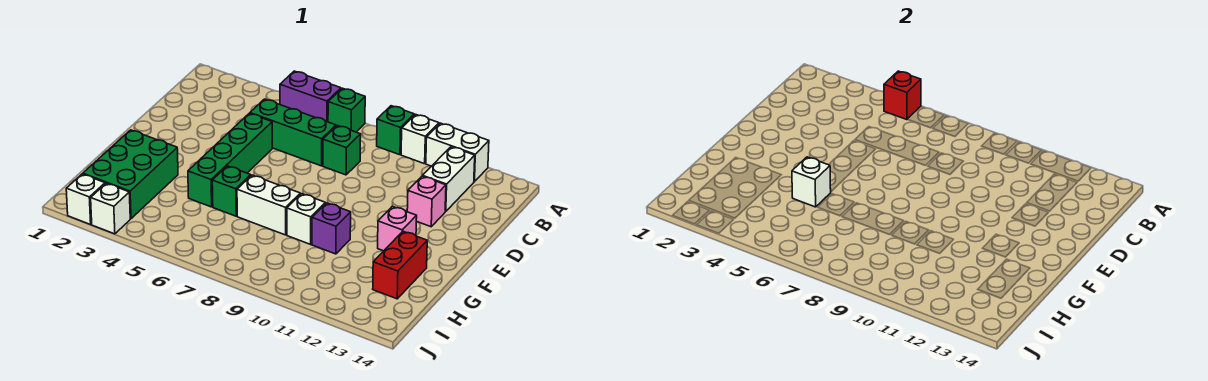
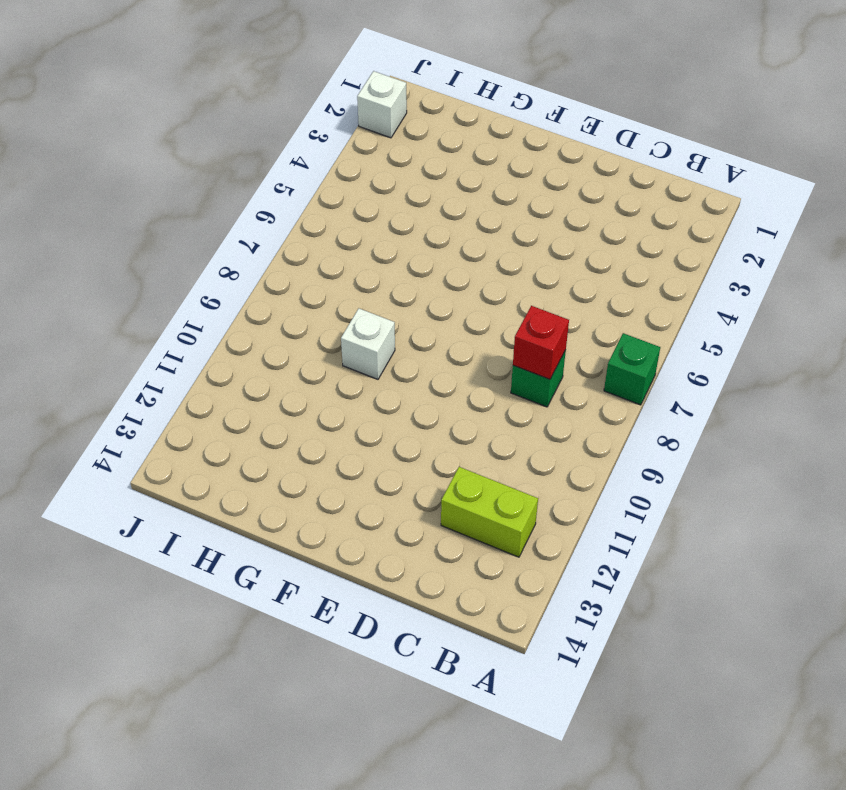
lime brick B12:C12 level 1 -> white brick B12:C12 level 1
red brick C8 level 2 -> red brick A5 level 2
none -> purple brick A5:A6 level 1
none -> green brick A9 level 1
none -> white brick A10 level 1

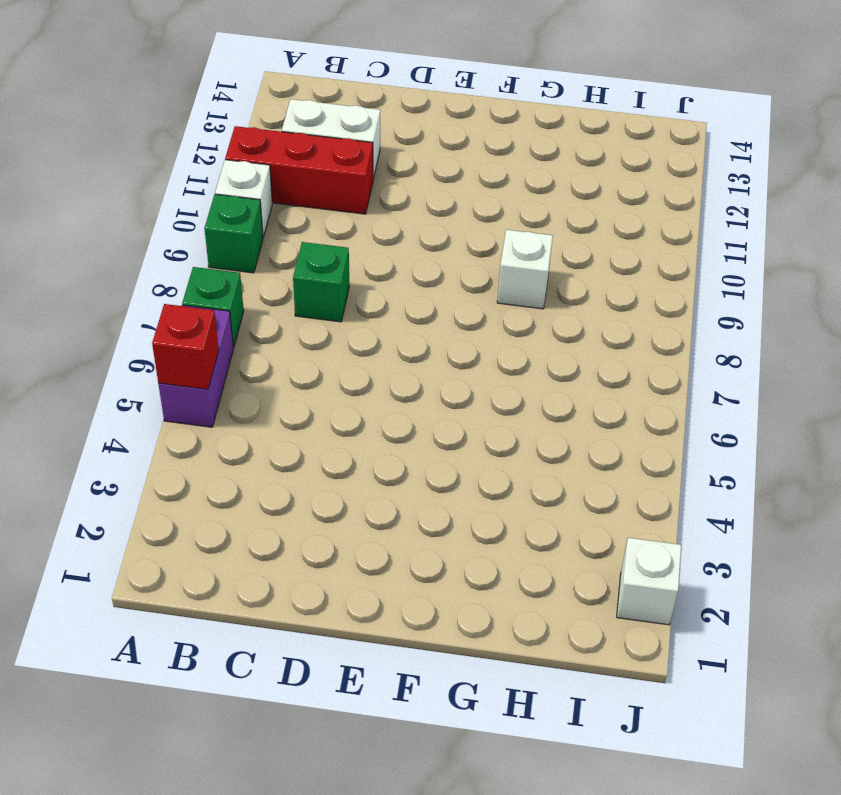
red brick A11:C11 level 1 -> white brick A11:A12 level 1
none -> green brick C5:C7 level 1
none -> green brick D5:G5 level 1
none -> pink brick D12 level 1

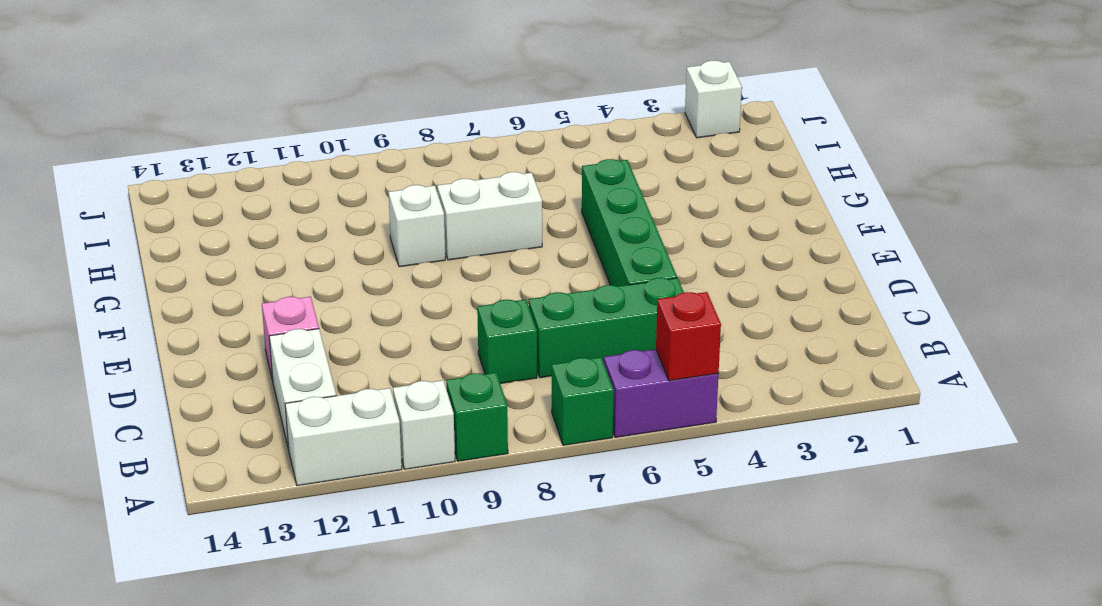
none -> pink brick F12 level 1
none -> green brick G2:I3 level 1
none -> green brick G6 level 1

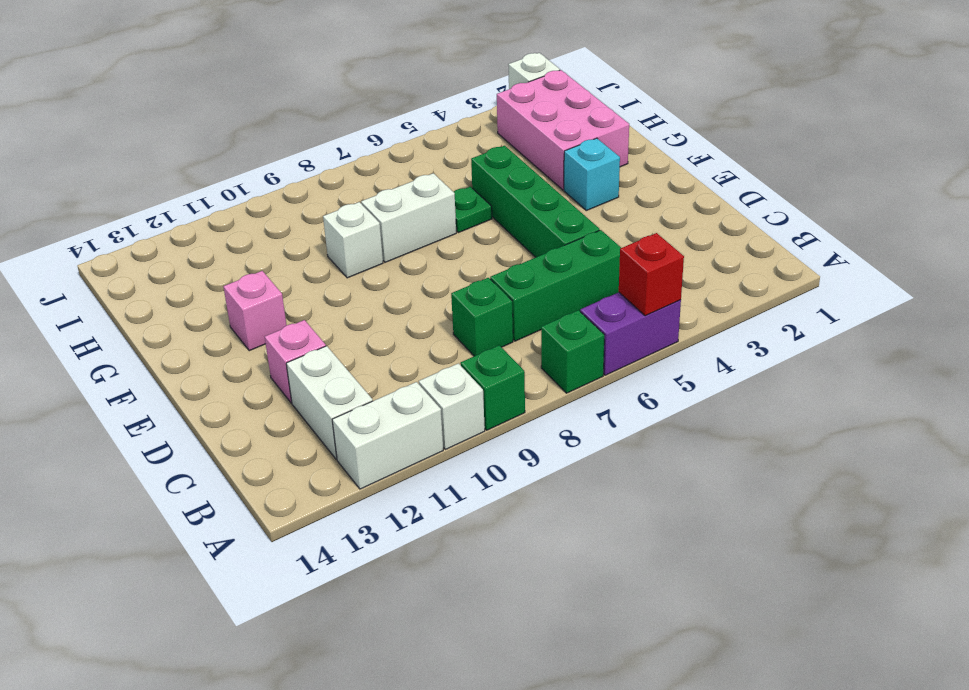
cyan brick F3 level 1 -> none
pink brick G2:I3 level 1 -> green brick G2:I3 level 1
green plate G6 level 1 -> green brick G6 level 1
none -> purple brick G10 level 1
none -> red brick G13:H13 level 1
none -> white brick J3 level 1

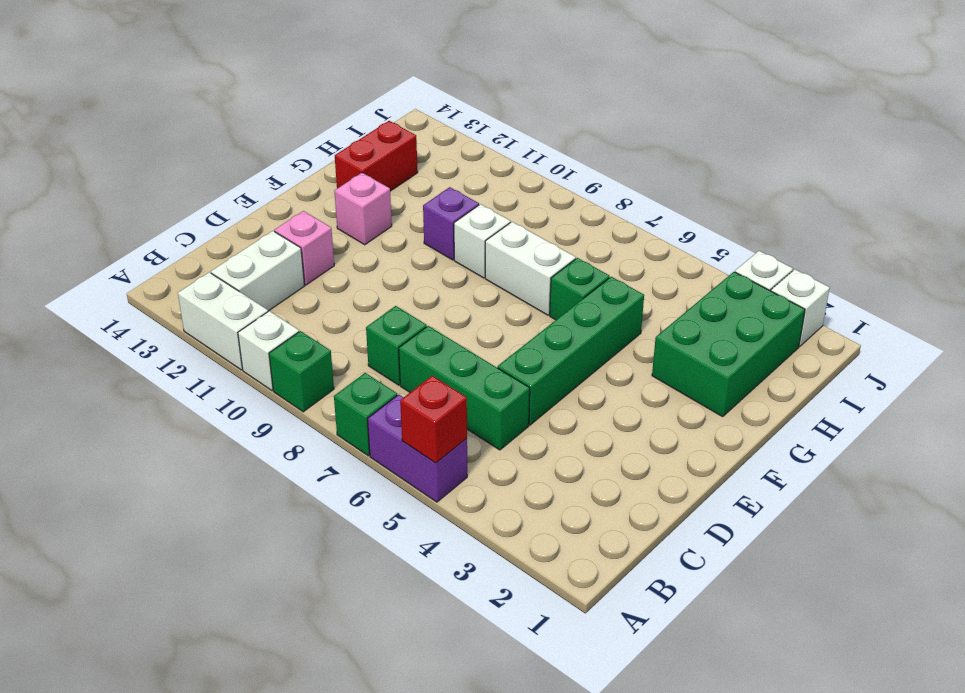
none -> white brick G5 level 2

